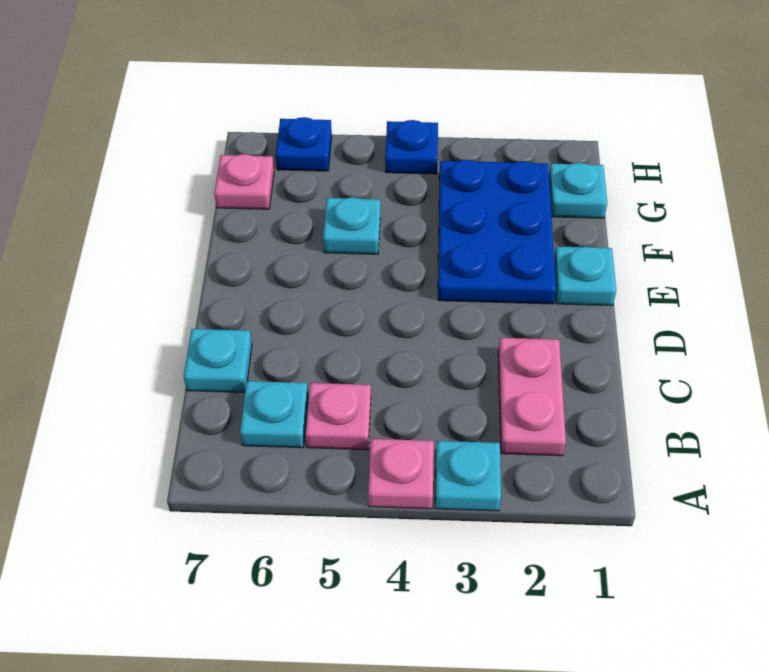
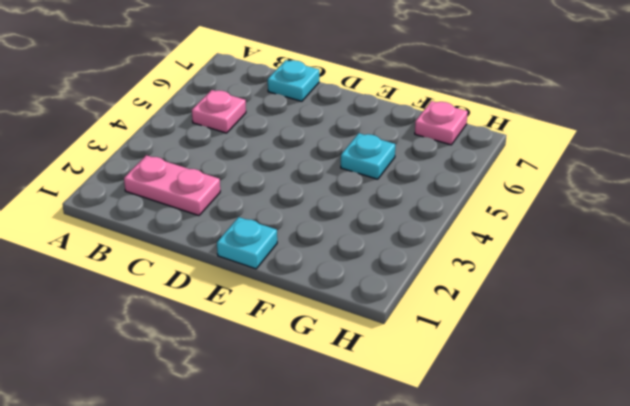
none -> cyan plate A3 level 1
none -> pink plate A4 level 1
none -> cyan plate B6 level 1

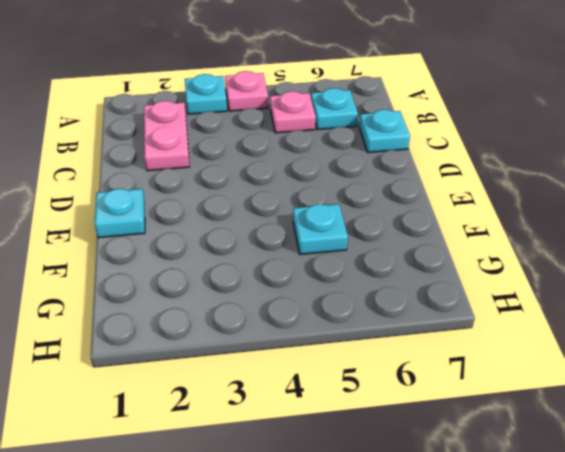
none -> blue plate E2:G3 level 1
none -> cyan plate G1 level 1
none -> pink plate G7 level 1

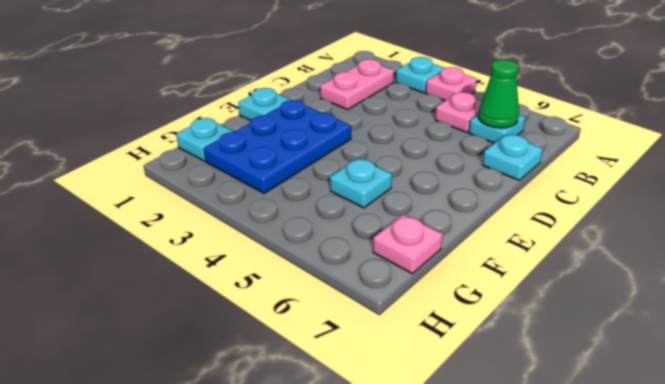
green cone B6 level 2 -> none
none -> blue plate H4 level 1
none -> blue plate H6 level 1

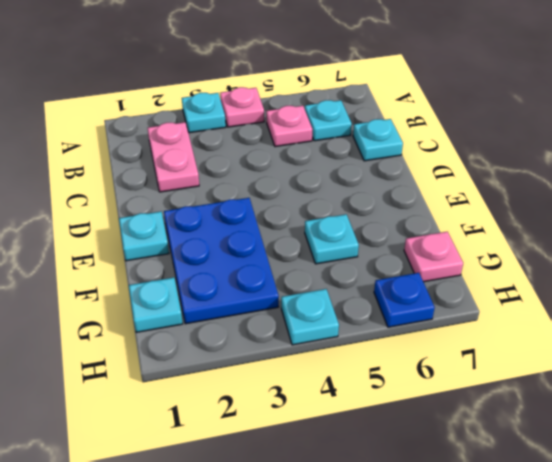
cyan plate H4 level 1 -> blue plate H4 level 1

